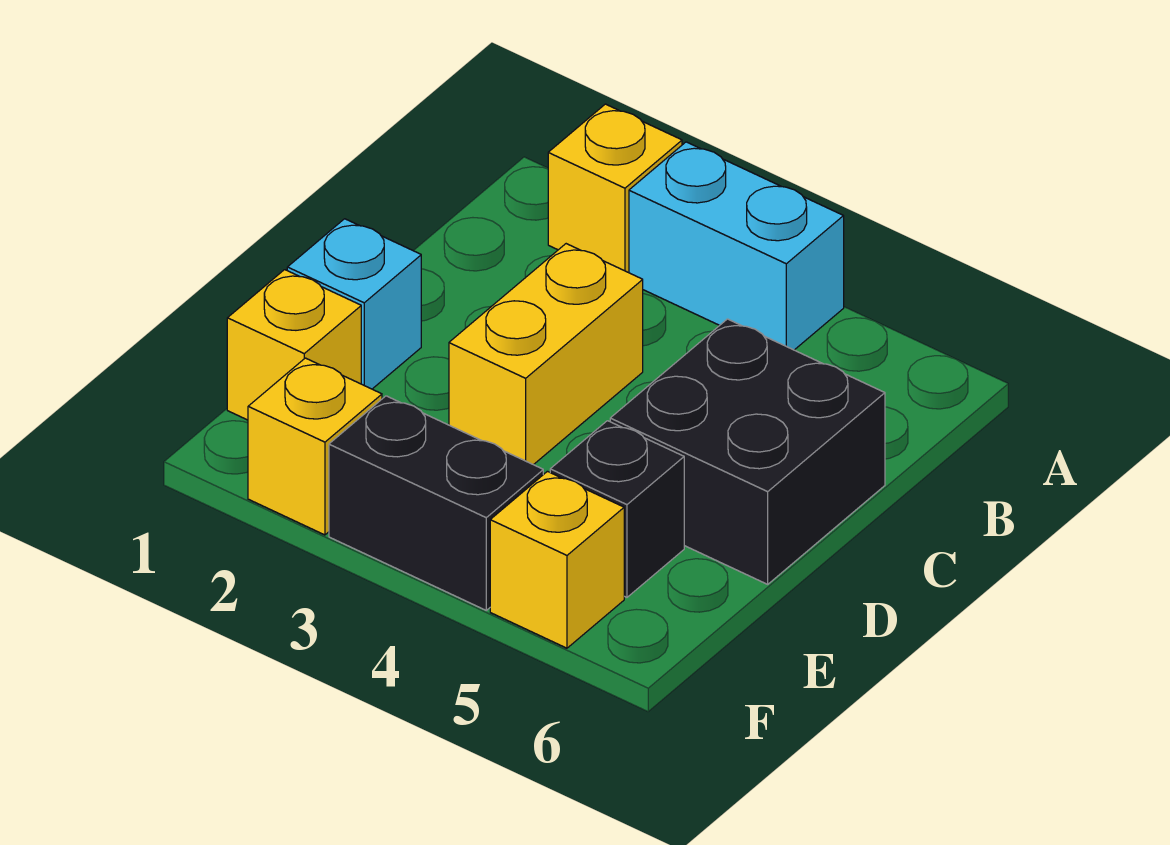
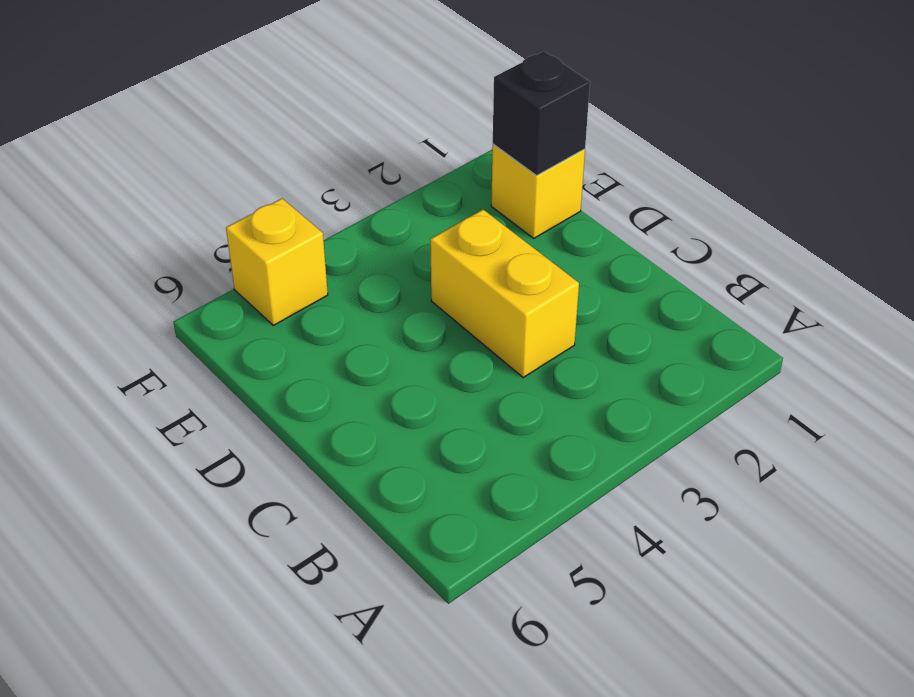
black brick E1 level 2 -> black brick E5 level 1
none -> yellow brick A2 level 1
none -> cyan brick A3:A4 level 1

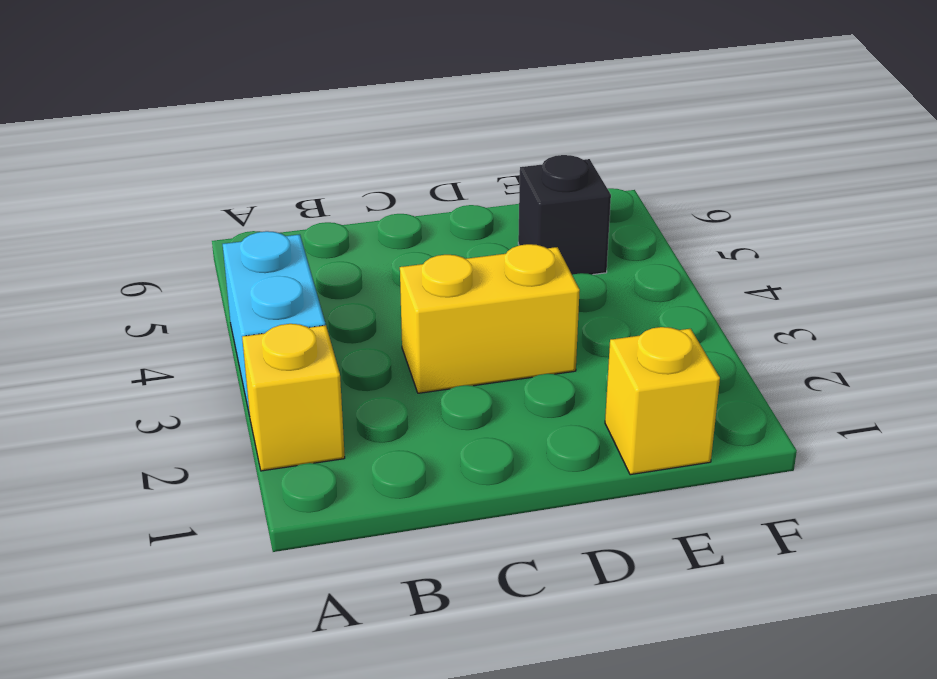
none -> black brick C5:D6 level 1
none -> cyan brick D1 level 1

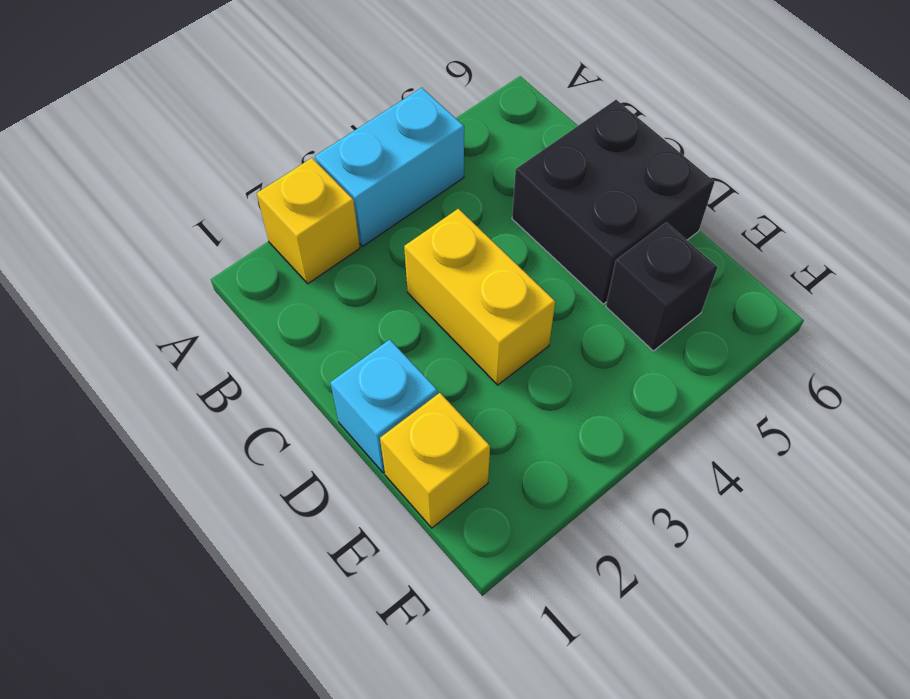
none -> yellow brick F2 level 1
none -> black brick F3:F4 level 1

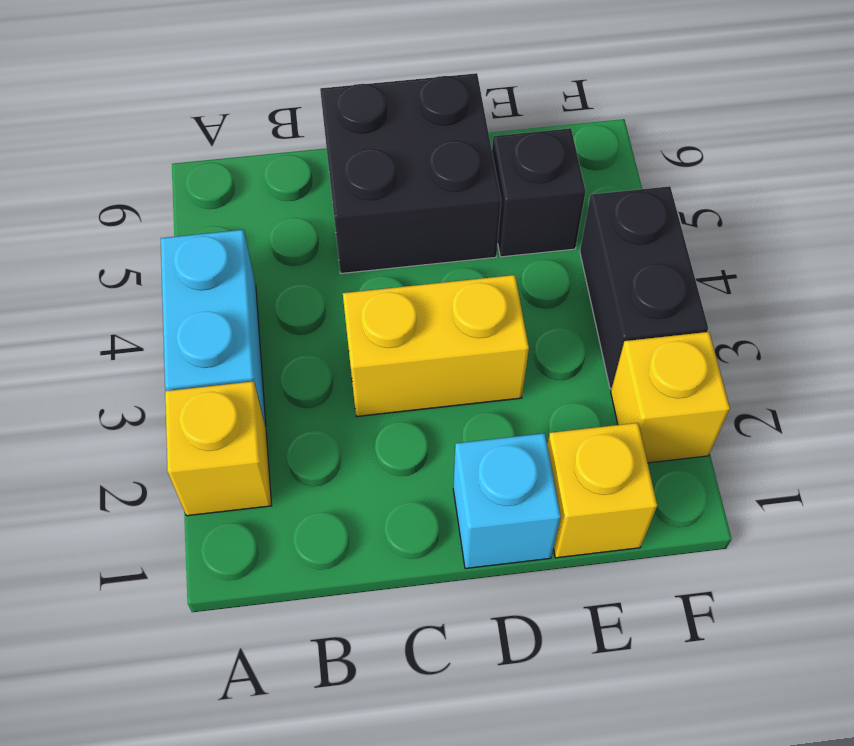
none -> yellow brick F5 level 1

